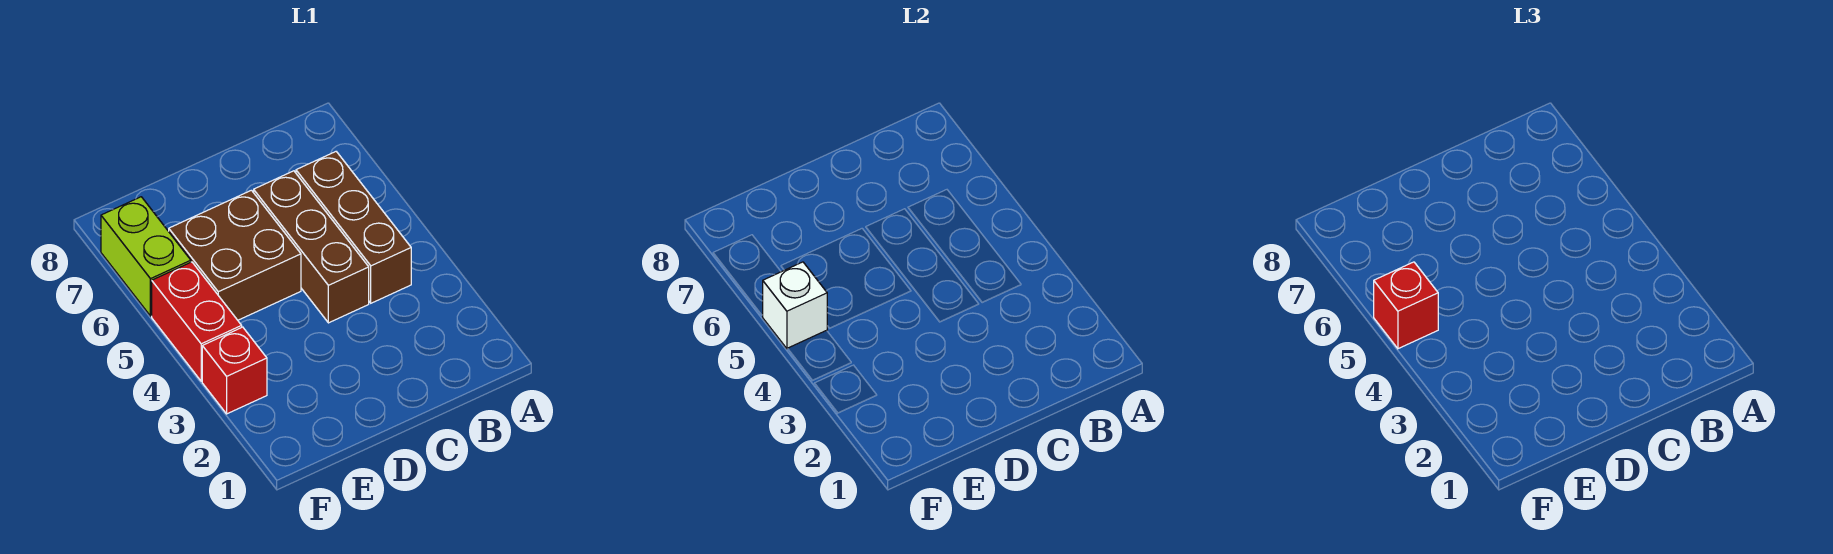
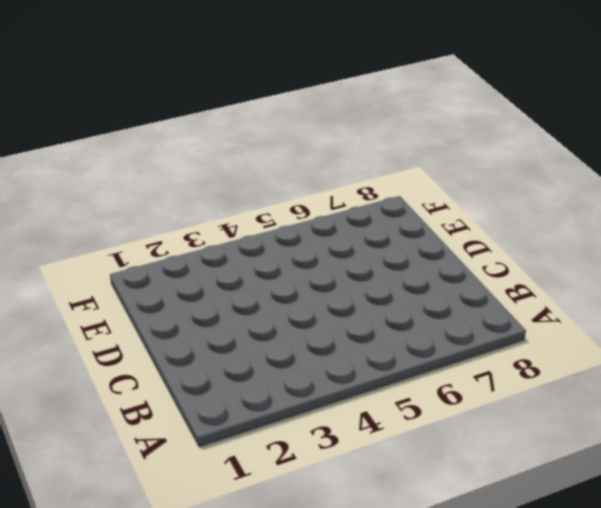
none -> brown brick B4:B6 level 1
none -> brown brick C4:C6 level 1

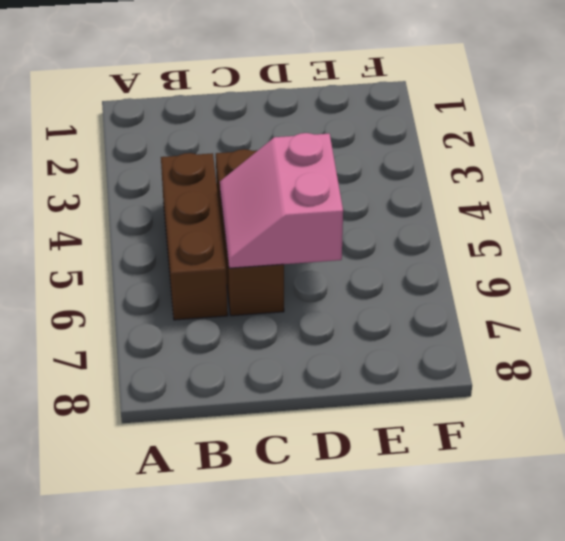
pink slope C5:D6 level 2 top D -> none
none -> brown brick D5:E6 level 1
none -> red brick F3 level 1

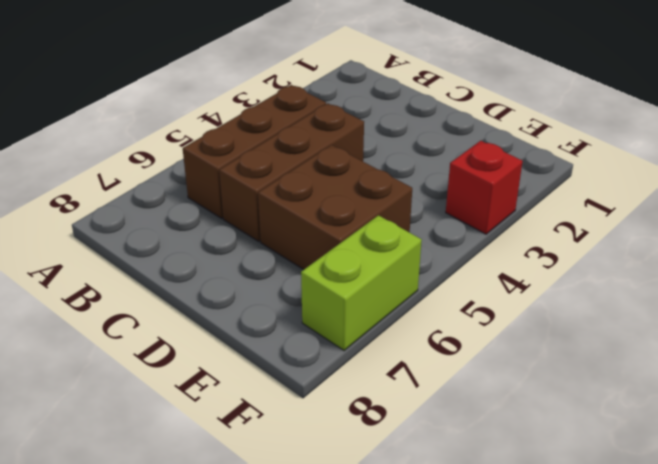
none -> red brick F4:F5 level 1
none -> white brick F5 level 2

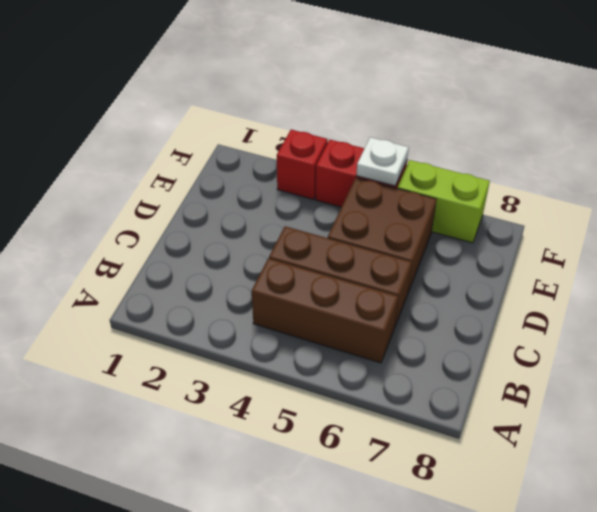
white plate F5 level 2 -> white brick F5 level 2
none -> red brick F5 level 3

